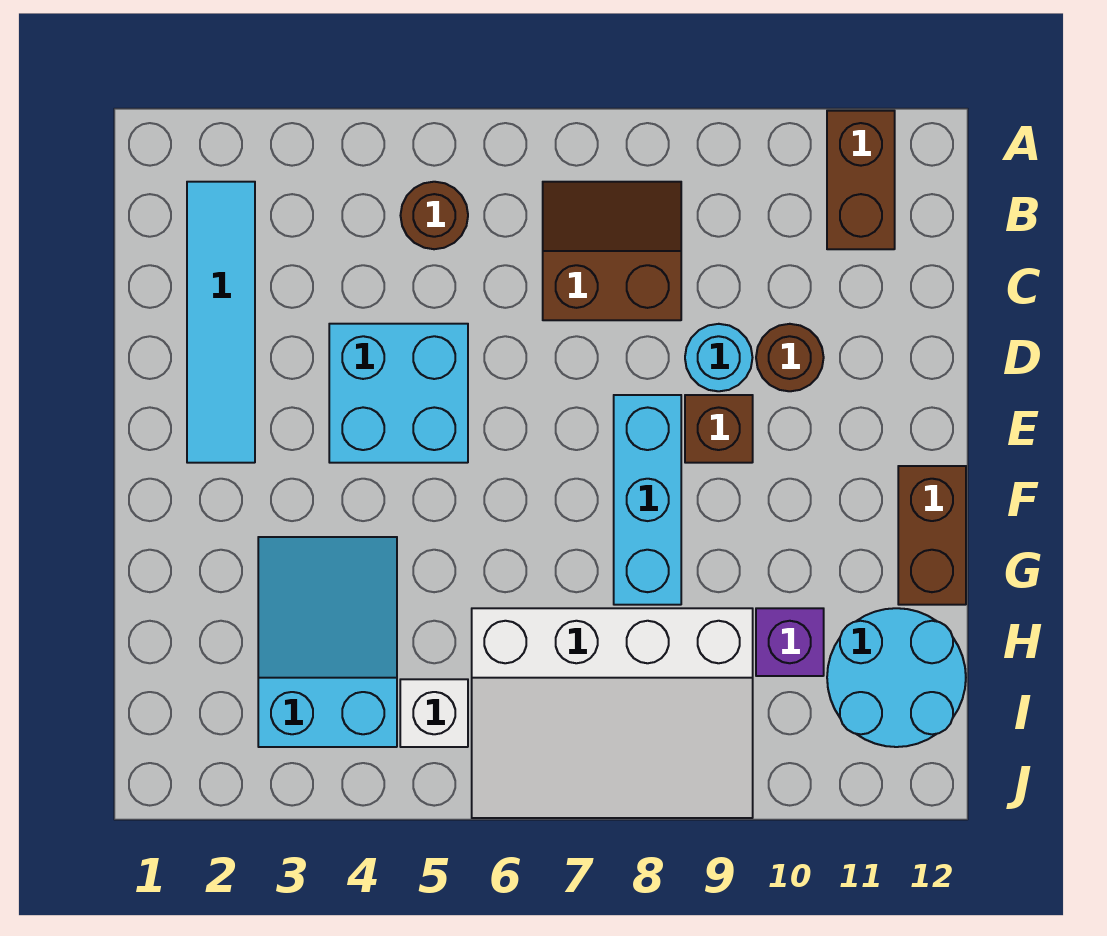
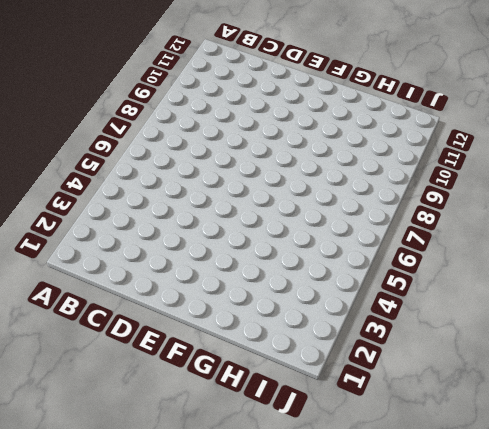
none -> brown brick A11:B11 level 1
none -> cyan tile B2:E2 level 1
none -> brown round brick B5 level 1

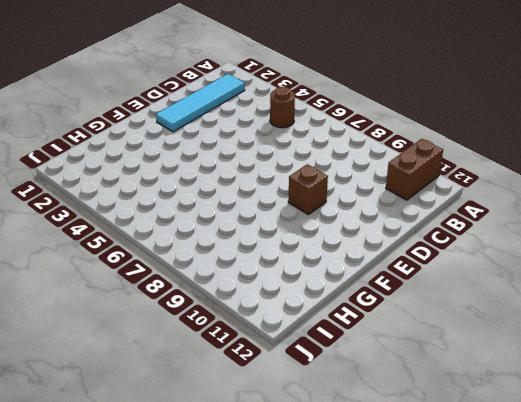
none -> brown slope B7:C8 level 1 top C
none -> cyan brick D4:E5 level 1
none -> cyan round brick D9 level 1

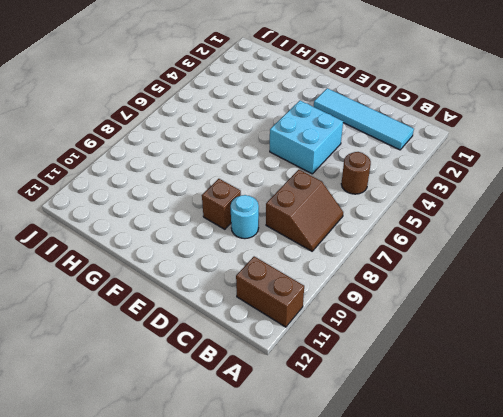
none -> brown round brick D10 level 1
none -> cyan brick E8:G8 level 1
none -> brown brick F12:G12 level 1

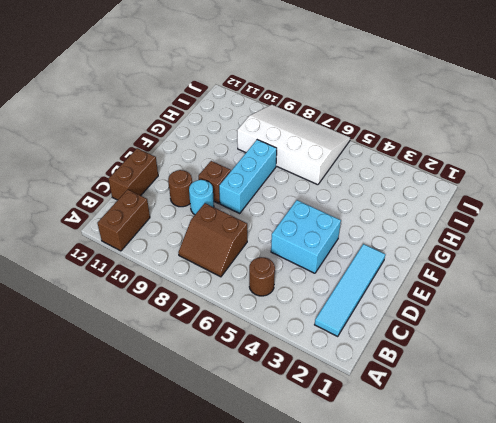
brown brick C12:D12 level 1 -> brown brick F12:G12 level 1
none -> cyan slope G3:I4 level 1 top I
none -> purple brick H10 level 1
none -> cyan round brick H11:I12 level 1

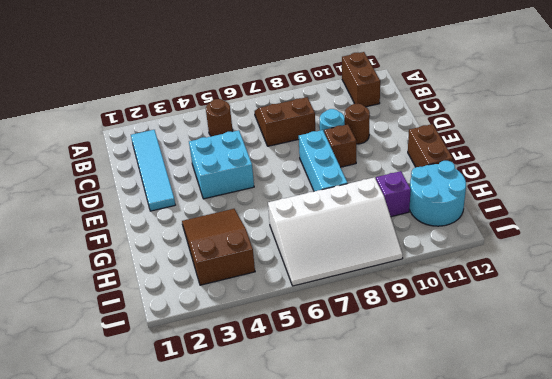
brown slope G3:I4 level 1 top I -> cyan slope G3:I4 level 1 top I
none -> white brick I5 level 1

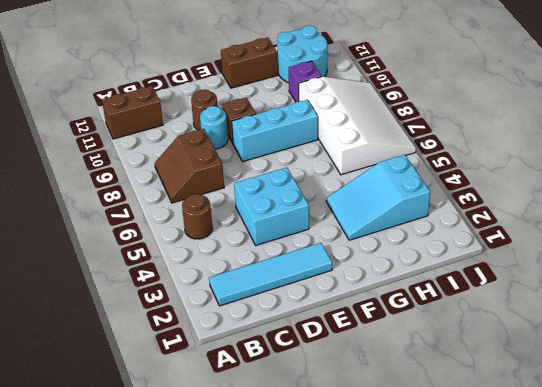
none -> white brick I5 level 1

